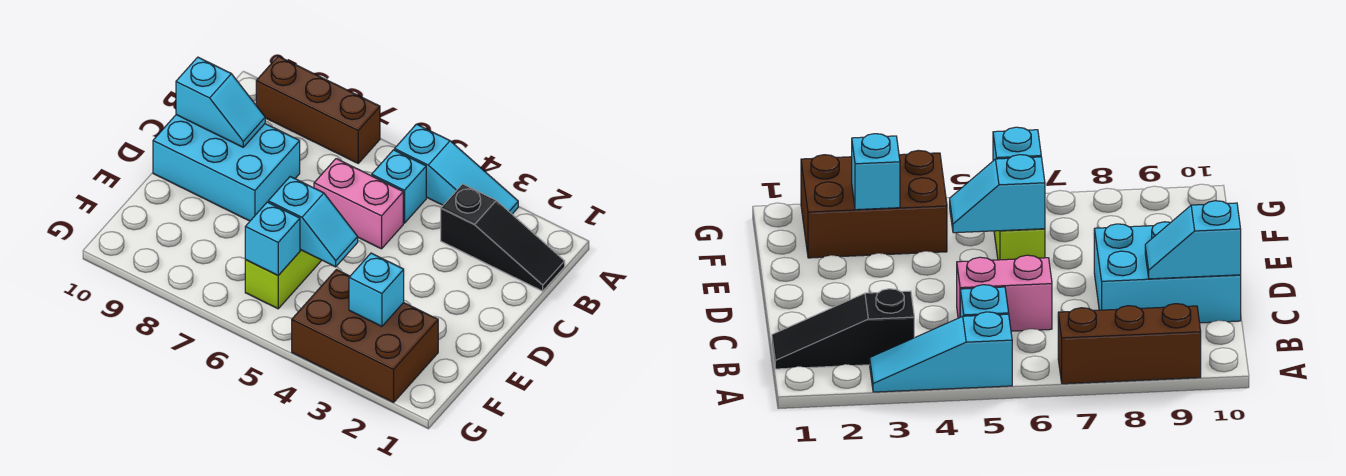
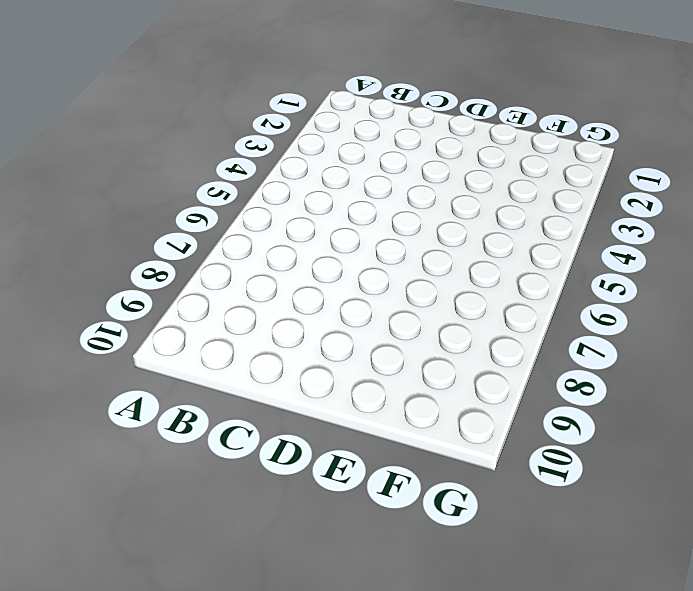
none -> cyan slope A3:A5 level 1 top 5
none -> brown brick A7:A9 level 1
none -> black slope B1:B3 level 1 top 3

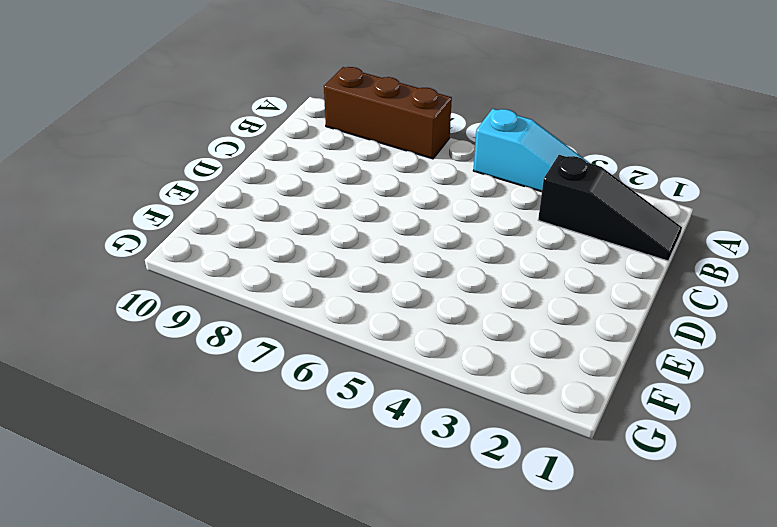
none -> cyan brick B5 level 1
none -> pink brick C5:C6 level 1
none -> cyan brick C8:D10 level 1

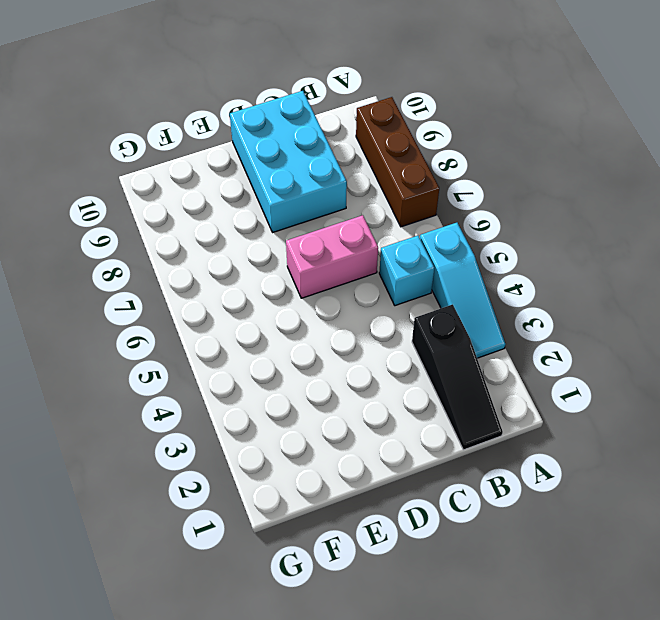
pink brick C6:D6 level 1 -> pink brick C5:C6 level 1
none -> lime brick E6:F6 level 1
none -> brown brick F2:G4 level 1
none -> cyan slope C9:C10 level 2 top 10

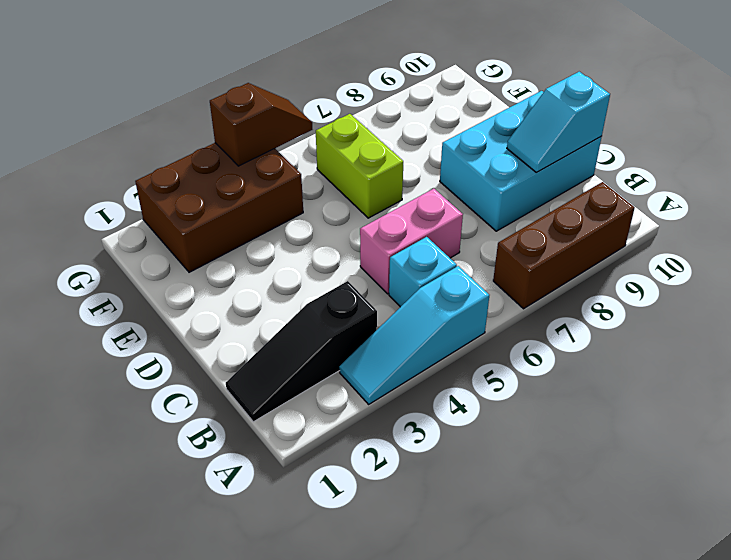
brown slope G4:G5 level 2 top 4 -> none
none -> cyan slope E5:E6 level 2 top 6
none -> cyan brick F3 level 2
none -> cyan brick F6 level 2

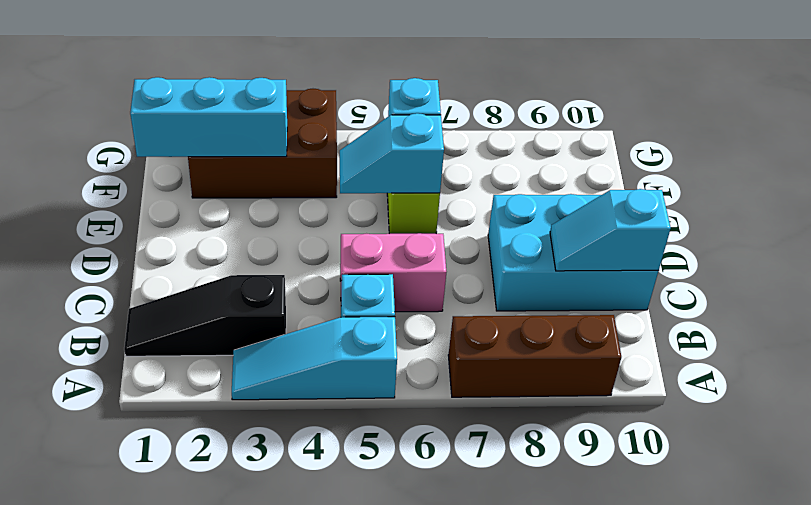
cyan brick F1:F3 level 2 -> cyan brick F3 level 2

